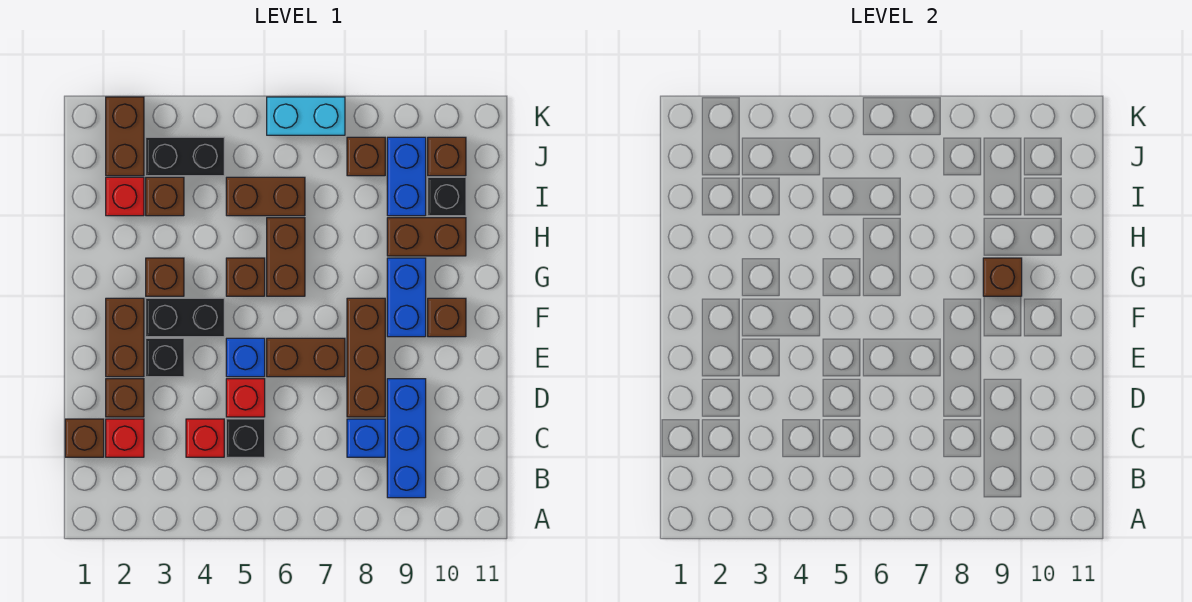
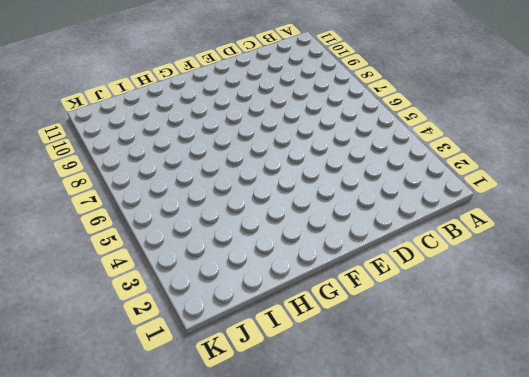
none -> blue brick B9:D9 level 1
none -> brown brick C1 level 1
none -> red brick C2 level 1
none -> red brick C4 level 1

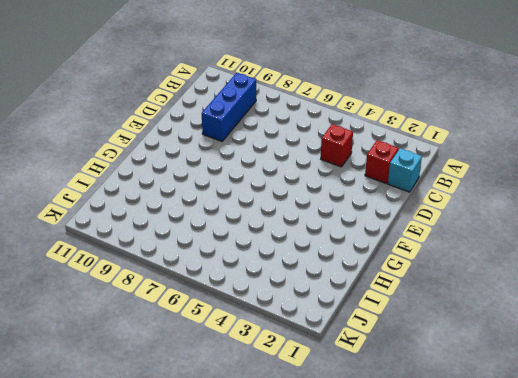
cyan brick C1 level 1 -> brown brick C1 level 1
none -> black brick C5 level 1
none -> blue brick C8 level 1
none -> brown brick D2 level 1
none -> red brick D5 level 1

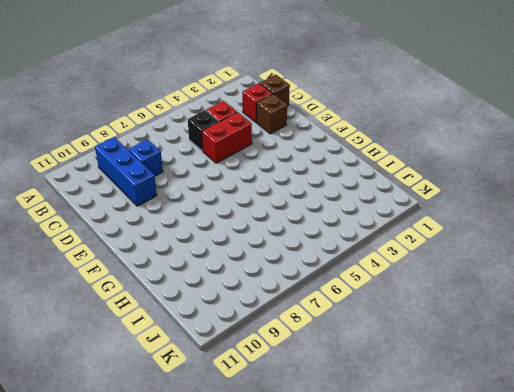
red brick D4:D5 level 1 -> red brick D5 level 1
none -> brown brick D8:F8 level 1
none -> brown brick E2:F2 level 1
none -> black brick E3 level 1
none -> blue brick E5 level 1

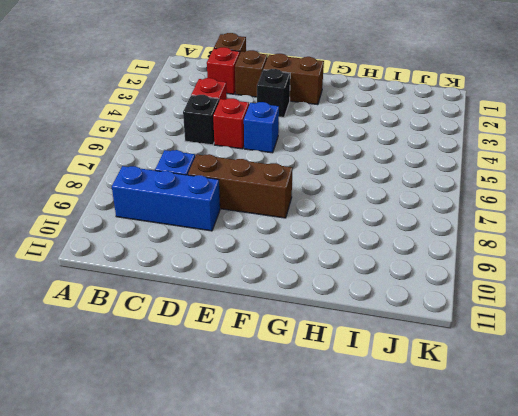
none -> brown brick E6:E7 level 1
none -> black brick F3:F4 level 1
none -> blue brick F9:G9 level 1
none -> brown brick F10 level 1

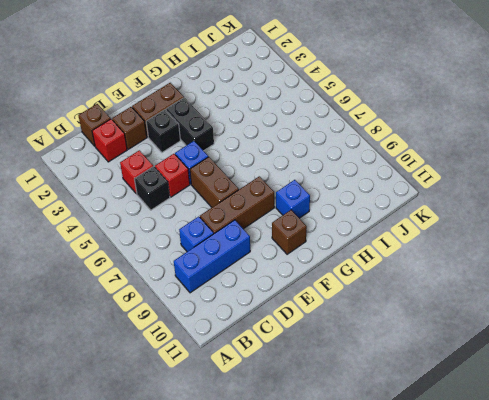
blue brick G9 level 1 -> blue brick F9:G9 level 1
none -> brown brick G3 level 1
none -> brown brick G5 level 1
none -> brown brick G6:H6 level 1
none -> brown brick H9:H10 level 1

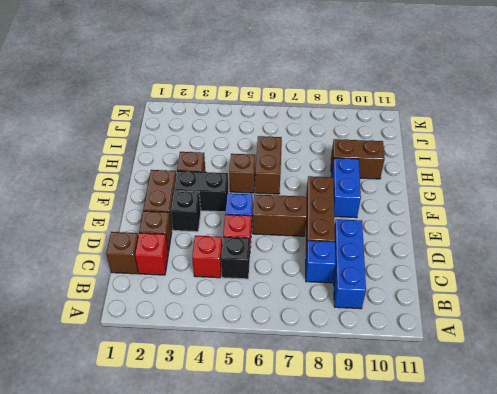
none -> brown brick F10 level 1
none -> red brick I2 level 1
none -> brown brick I3 level 1
none -> brown brick I5:I6 level 1

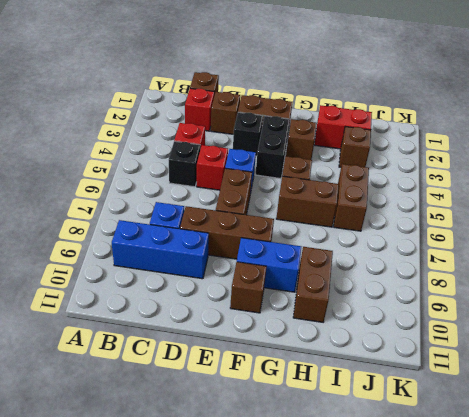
red brick H2:I2 level 1 -> red brick I2 level 1
none -> blue brick I9:J9 level 1
none -> black brick I10 level 1
none -> brown brick J2:K2 level 1
none -> black brick J3:J4 level 1

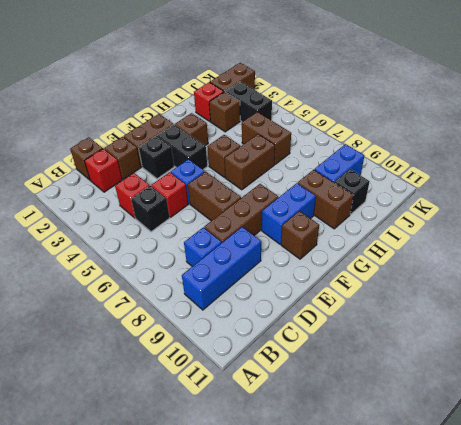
none -> brown brick J8 level 1
none -> brown brick J10 level 1
none -> cyan brick K6:K7 level 1
none -> brown brick G9 level 2

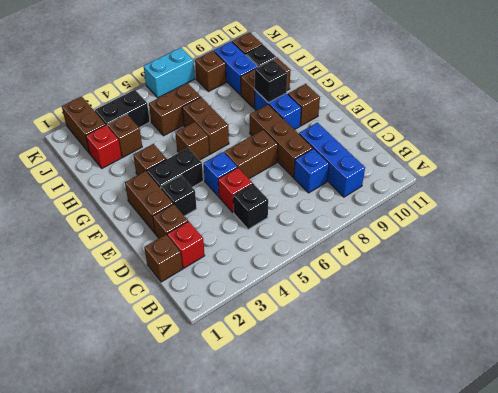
black brick G9 level 2 -> brown brick G9 level 2
none -> red brick C4 level 1

